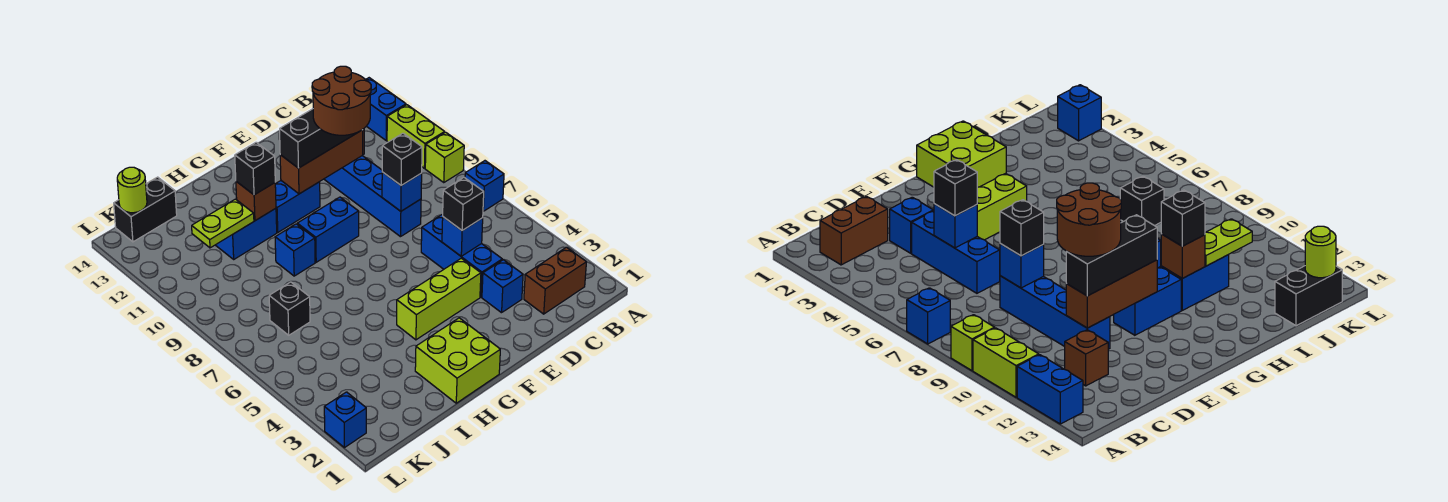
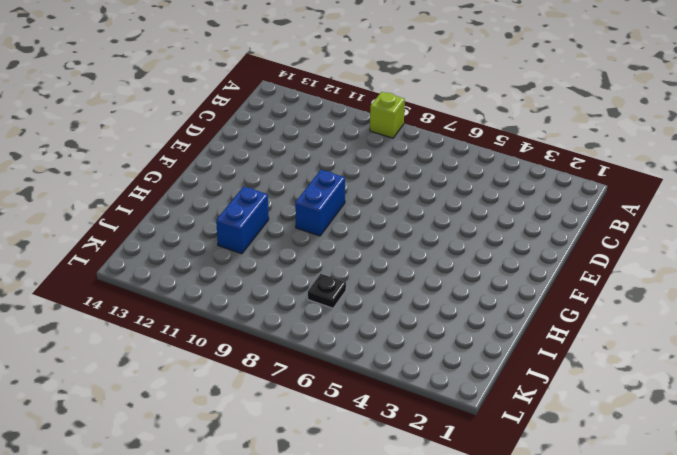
black plate J7 level 1 -> black brick J7 level 1
none -> blue brick A7 level 1
none -> lime brick A10:A11 level 1
none -> blue brick A12:A13 level 1

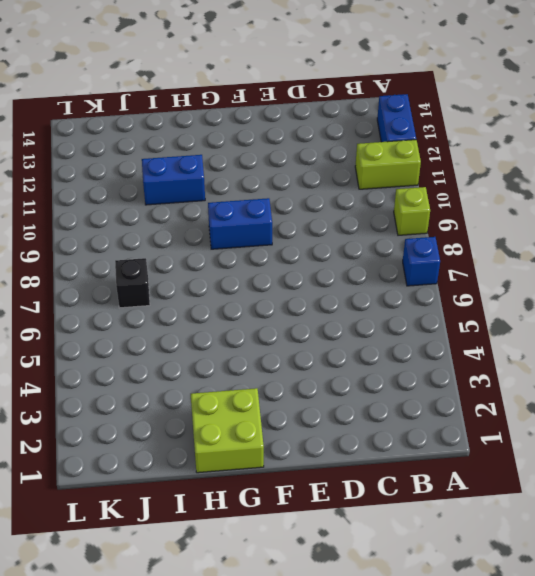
lime brick A11:B11 level 1 -> lime brick A10:A11 level 1
none -> brown brick B2:C2 level 1
none -> brown brick C12 level 1
none -> blue brick D3 level 1

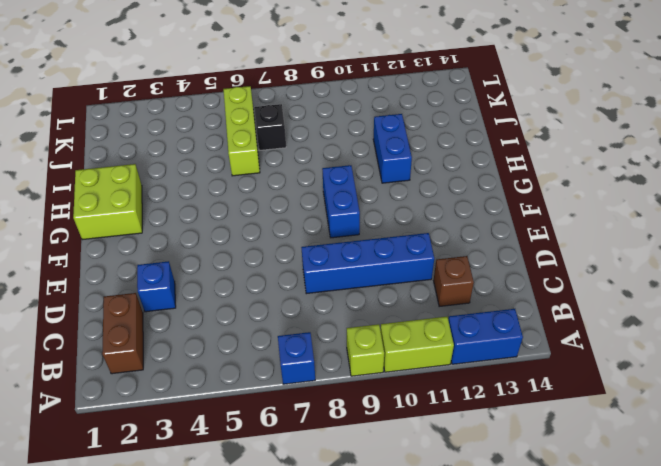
lime brick I6:K6 level 1 -> lime brick E4:G4 level 1
none -> blue brick D4:D6 level 1
none -> blue brick F11:G11 level 1
none -> blue brick H9 level 1

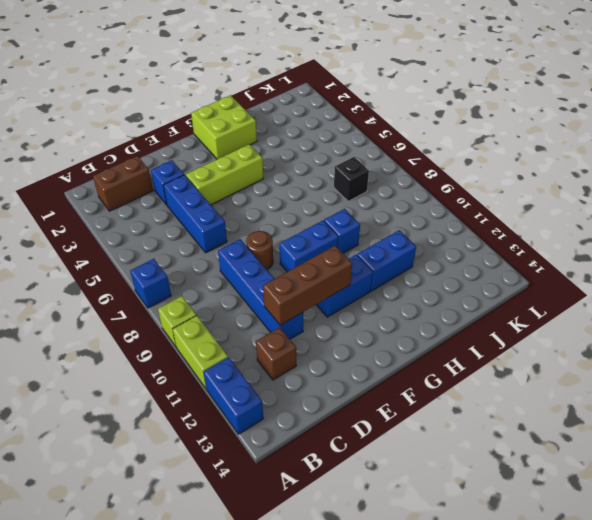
brown round brick E8 level 1 -> none
none -> black brick J14:K14 level 1
none -> blue brick L2 level 1
none -> blue brick D5 level 2

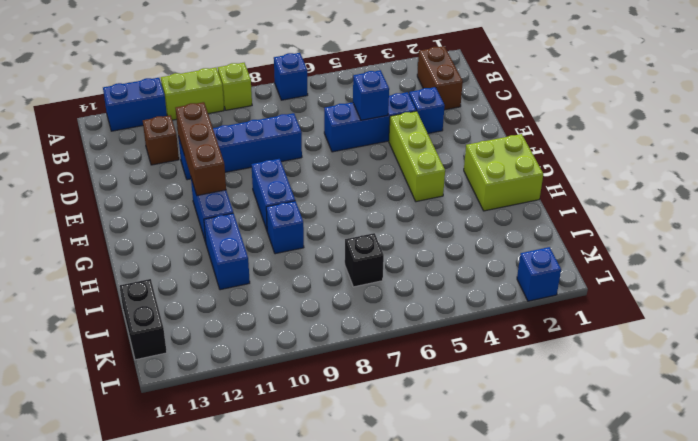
none -> blue brick D8 level 2
none -> brown brick H11 level 2
none -> lime plate I11:J11 level 2

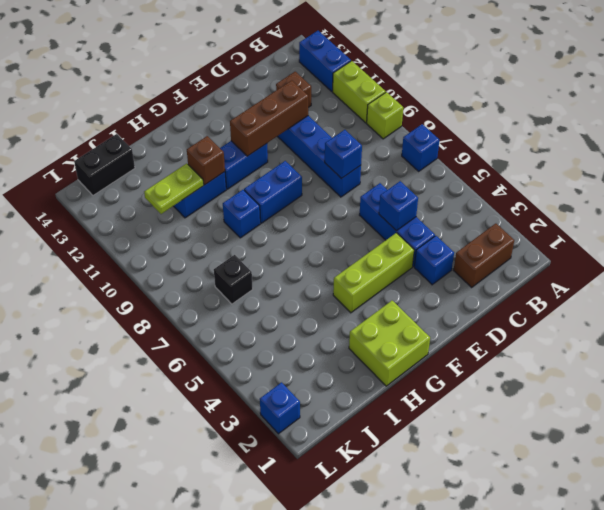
none -> lime round brick K14 level 2
none -> black brick D5 level 3
none -> black brick D8 level 3

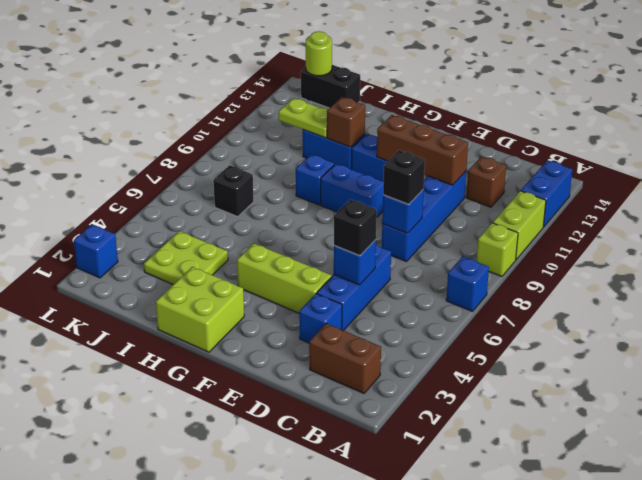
lime plate I3:J4 level 1 -> none
none -> black brick D11:F11 level 3
none -> black brick H11 level 3
none -> brown round brick D10:E11 level 4

